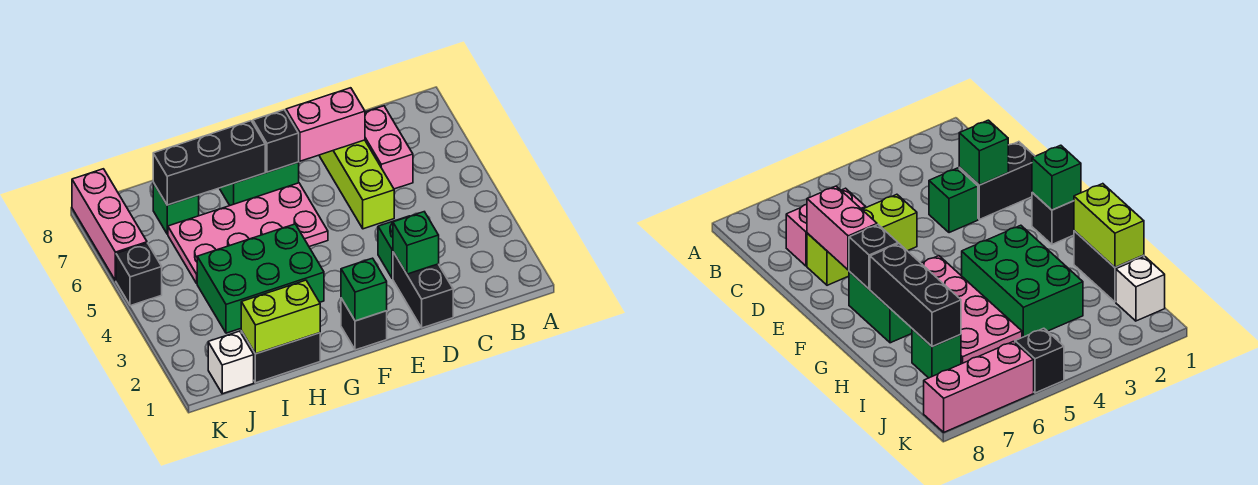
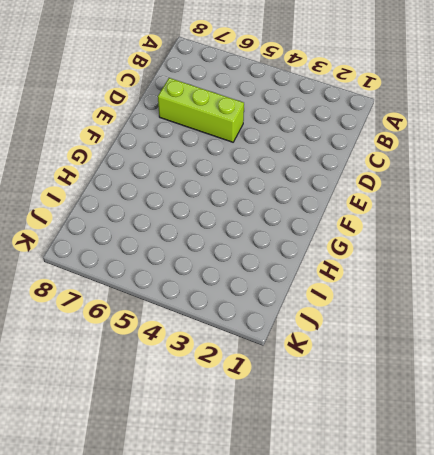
none -> pink brick C6:C7 level 1
none -> black brick D1:D2 level 1
none -> green brick D3 level 1

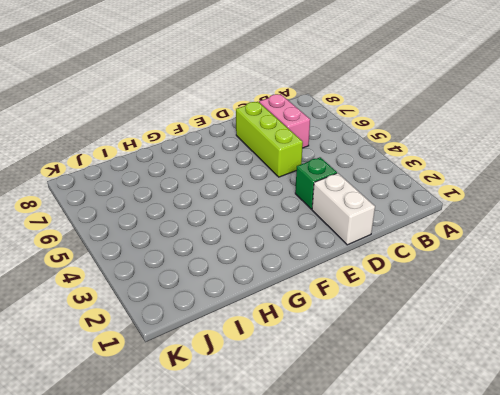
white brick D1:D2 level 1 -> black brick D1:D2 level 1
none -> black brick F1 level 1
none -> pink plate F5:I6 level 1
none -> green brick F7:G7 level 1

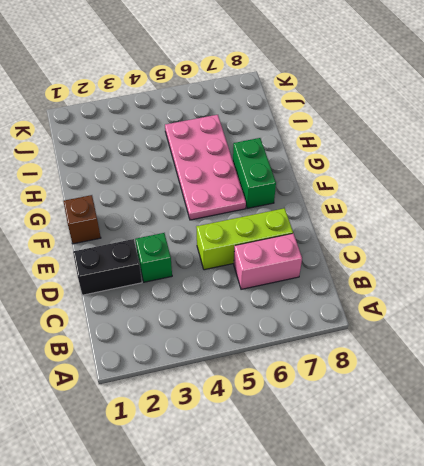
brown brick F1 level 1 -> black brick F1 level 1
none -> green brick G3:I4 level 1
none -> black brick H1:I1 level 1
none -> green brick I7 level 1

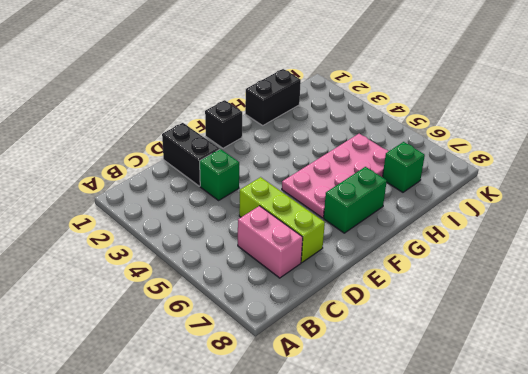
none -> green brick G3:I4 level 1
none -> white brick J1 level 1
none -> black brick K5 level 1

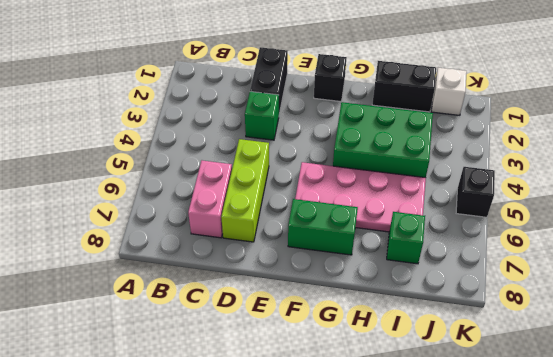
none -> pink brick K6:K8 level 1
none -> green brick D2 level 2
none -> pink brick D7:E7 level 2

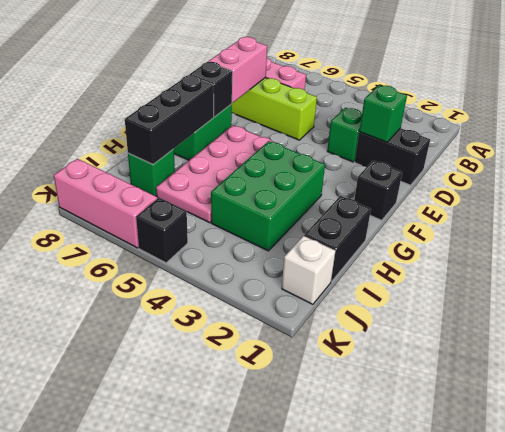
none -> green brick F1 level 2
none -> lime brick H1:I1 level 2

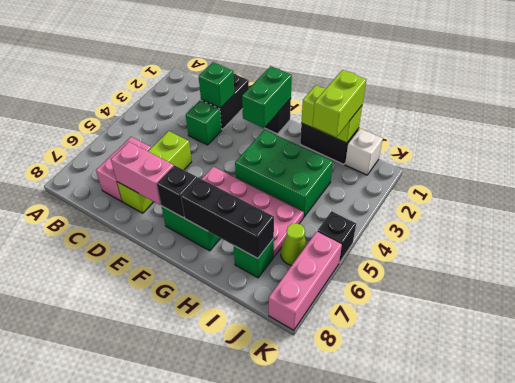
green brick F1:F2 level 2 -> green brick F1 level 2
lime brick I1:I2 level 3 -> none
lime cone J6 level 1 -> none

